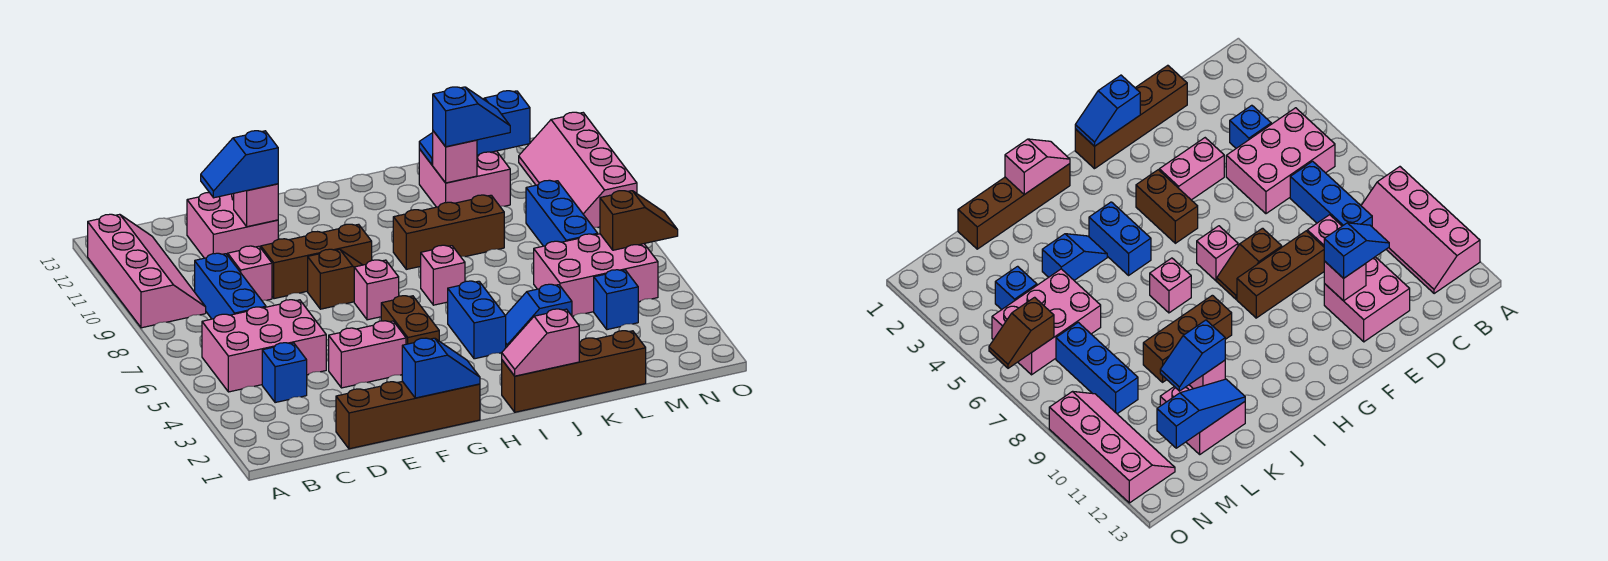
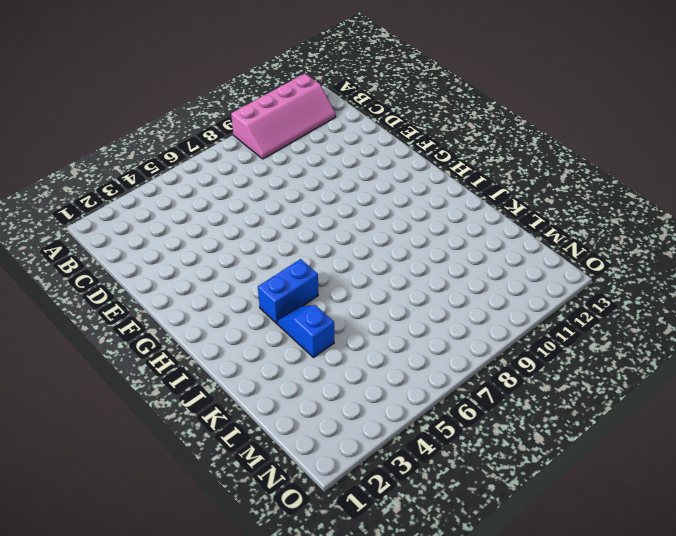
none -> pink brick B5:D6 level 1
none -> blue brick C4 level 1
none -> blue brick C7:C9 level 1
none -> brown brick D1:G1 level 1

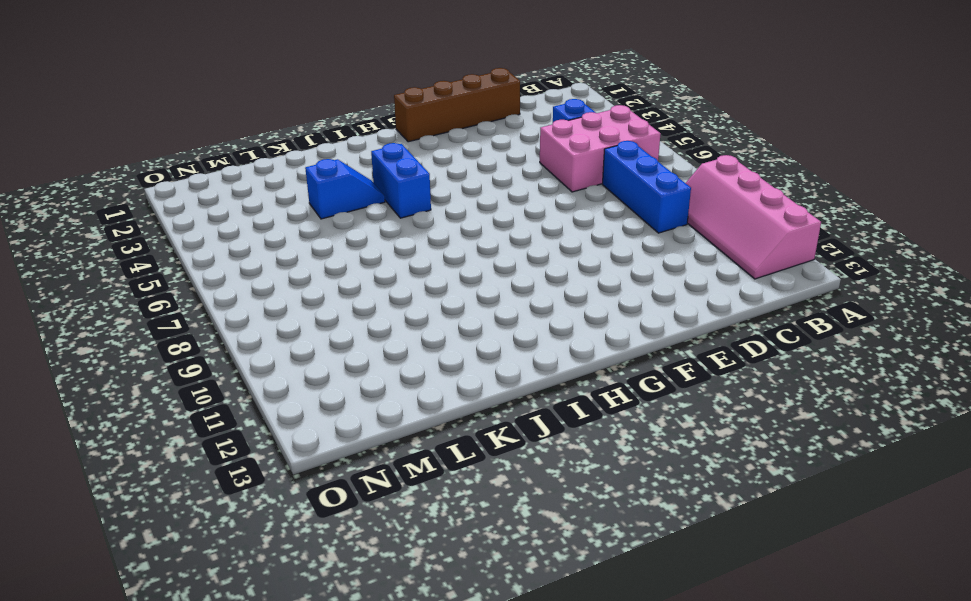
none -> pink brick D9 level 1
none -> pink brick D11:E12 level 1
none -> pink brick E4:F4 level 1
none -> brown brick E9:G9 level 1

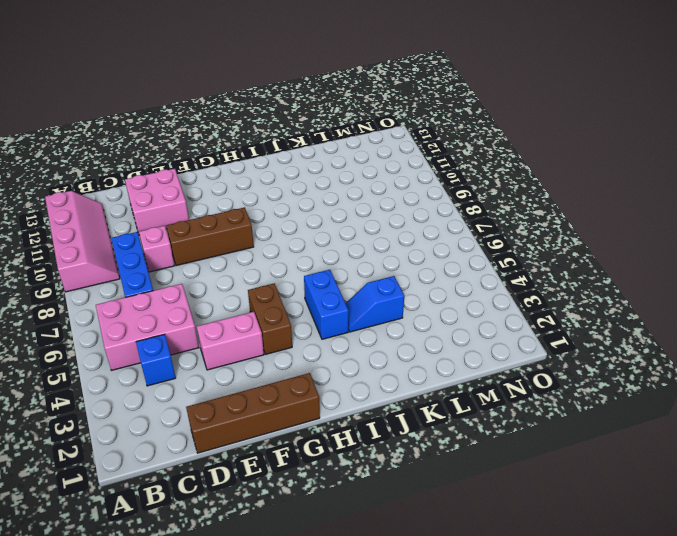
none -> brown slope F8:G8 level 1 top F
none -> pink brick G7 level 1
none -> brown brick I1:L1 level 1
none -> pink brick I7 level 1

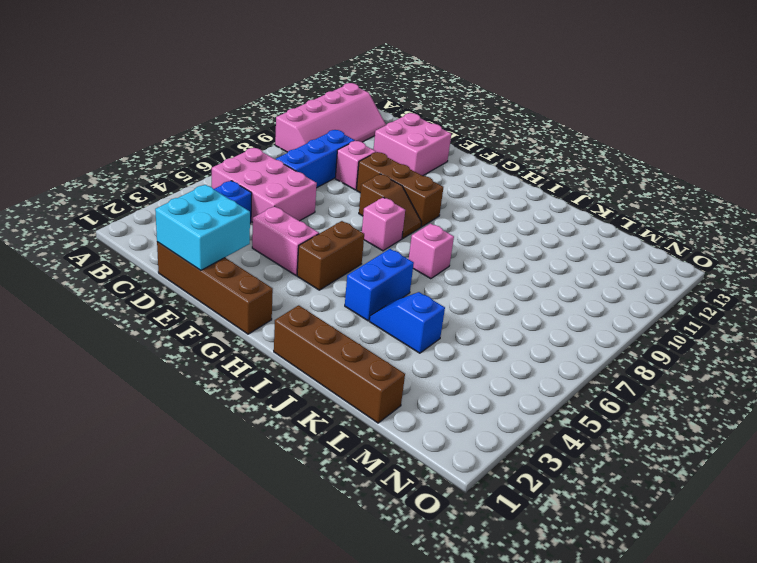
cyan brick D1:E2 level 2 -> none
none -> brown brick I9:K9 level 1
none -> pink brick K11:L12 level 1
none -> pink brick L5:N6 level 1
none -> blue brick M4 level 1

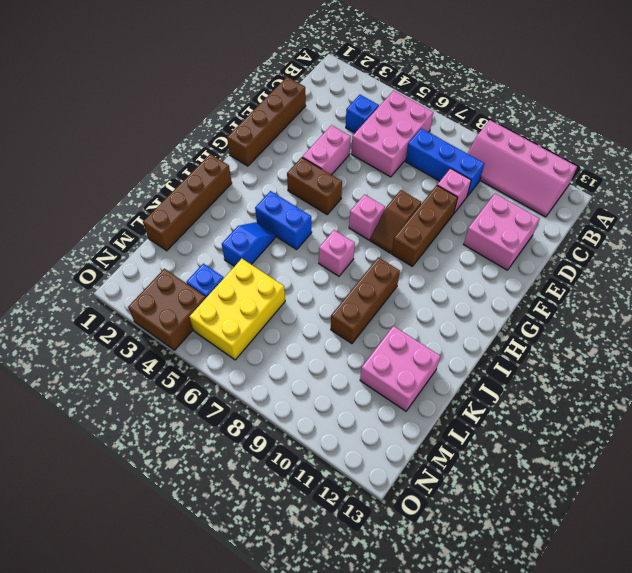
yellow brick L5:N6 level 1 -> pink brick L5:N6 level 1
brown brick N3:O4 level 1 -> none
none -> blue brick M7:M9 level 1
none -> pink slope N9:O12 level 1 top O
none -> pink brick E11 level 2
none -> blue slope F1:G1 level 2 top F

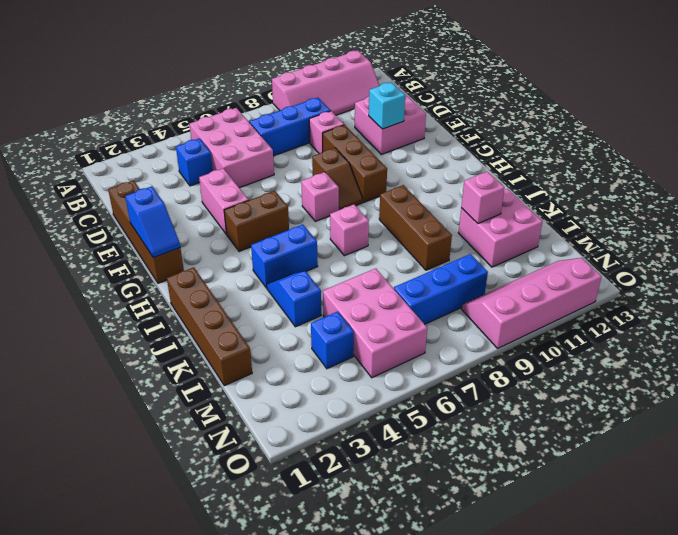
cyan brick E11 level 2 -> pink brick E11 level 2
none -> pink slope I1:J1 level 2 top J
none -> blue slope K12:M12 level 2 top M
none -> brown slope N6:O6 level 2 top N
none -> blue slope D11:E11 level 3 top E

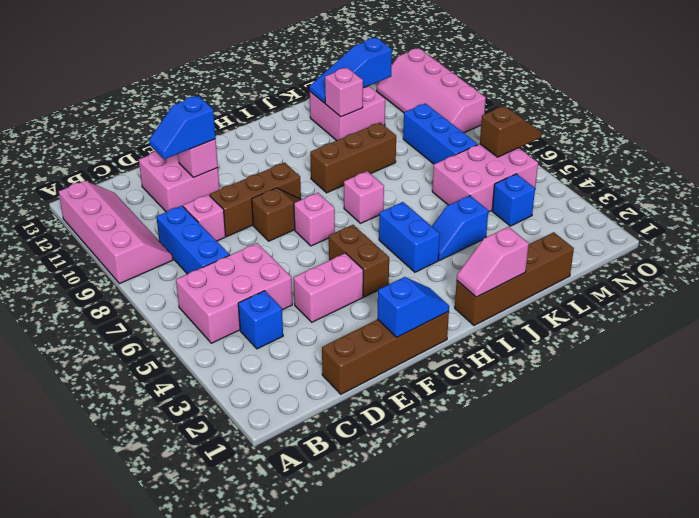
none -> blue slope K11:L11 level 3 top K

